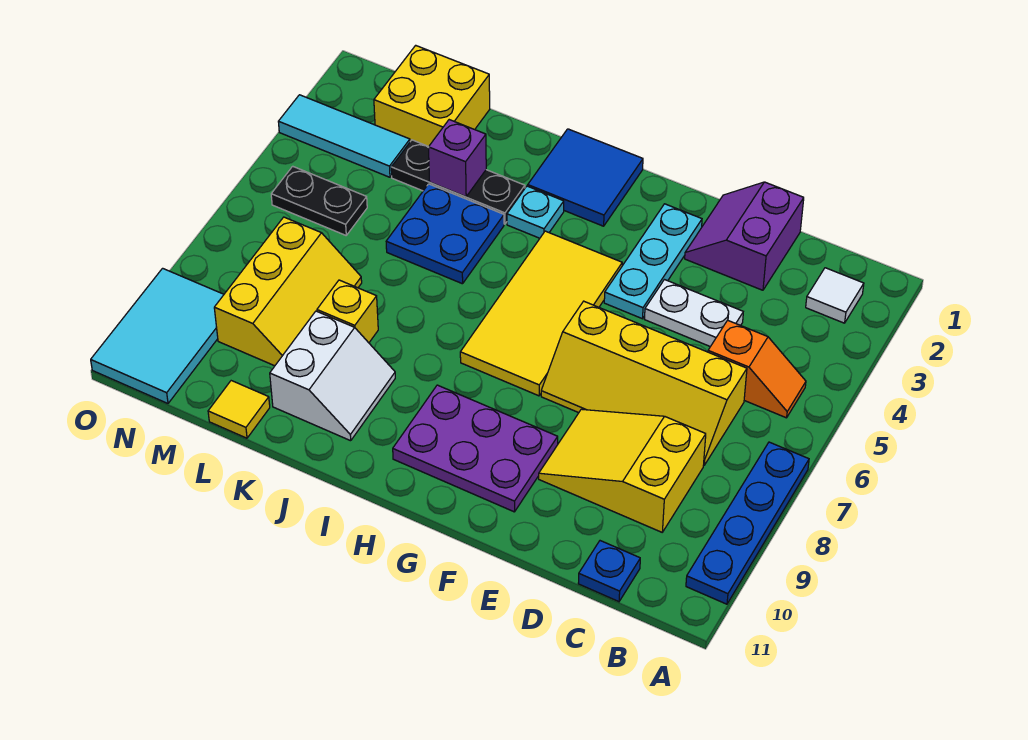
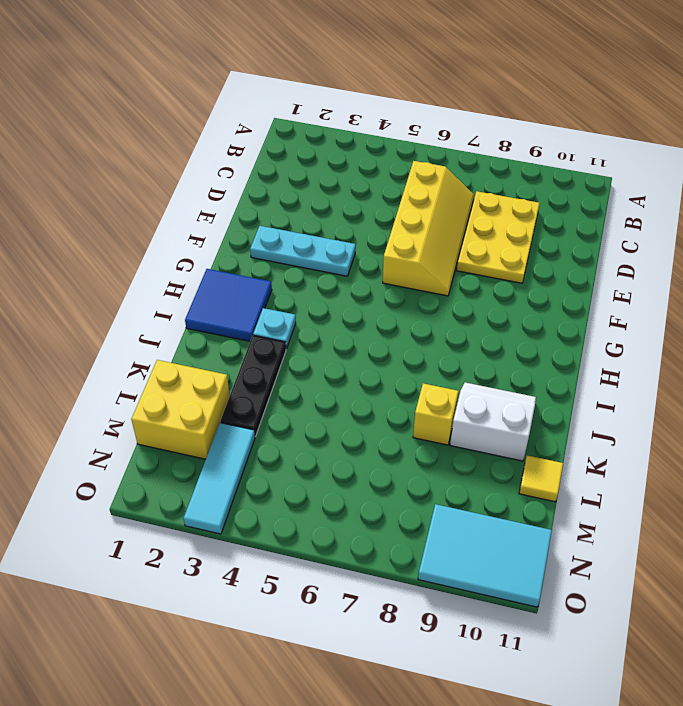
yellow plate C8:E9 level 1 -> yellow slope C8:E9 level 1 top C
none -> blue plate A7:A10 level 1
none -> white tile B2 level 1
none -> orange slope B5:C5 level 1 top C

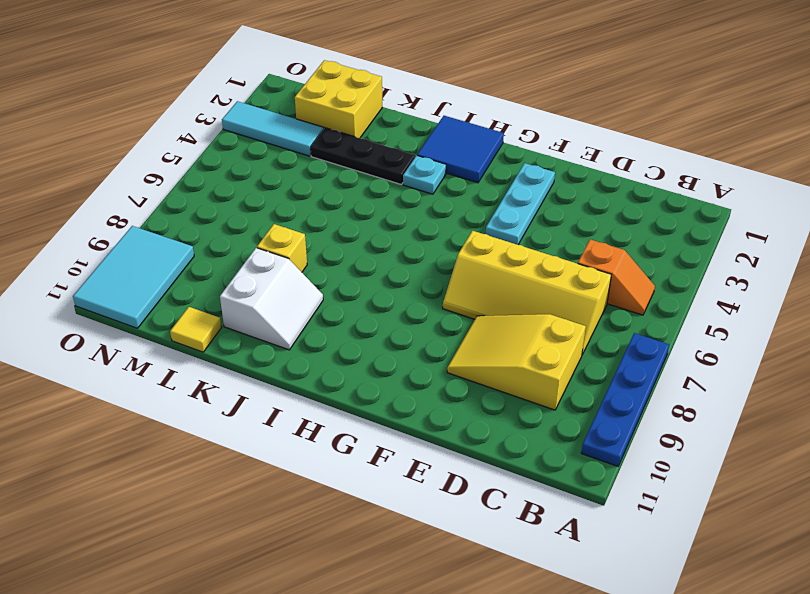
none -> white tile B2 level 1
none -> blue plate C11 level 1
none -> purple slope D1:E2 level 1 top D

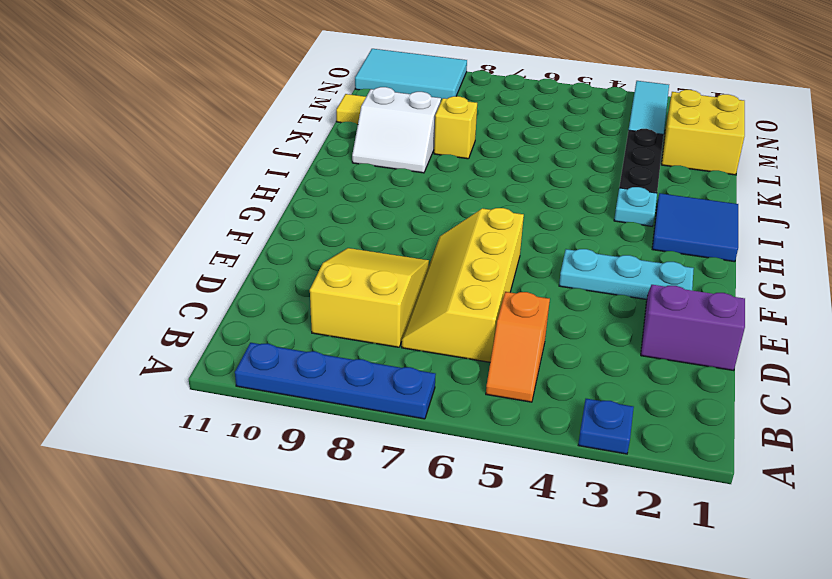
blue plate A3 level 1 -> blue plate C11 level 1
none -> white tile B2 level 1
none -> white plate D4:E4 level 1
none -> purple plate F9:H10 level 1

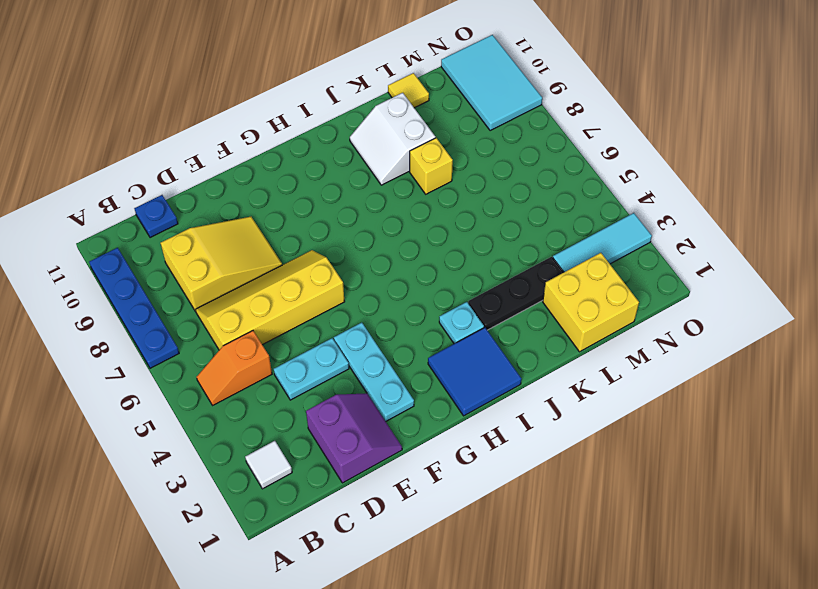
cyan plate D4:E4 level 1 -> white plate D4:E4 level 1
none -> purple plate F9:H10 level 1
none -> yellow tile G4:H7 level 1
none -> blue plate J4:K5 level 1

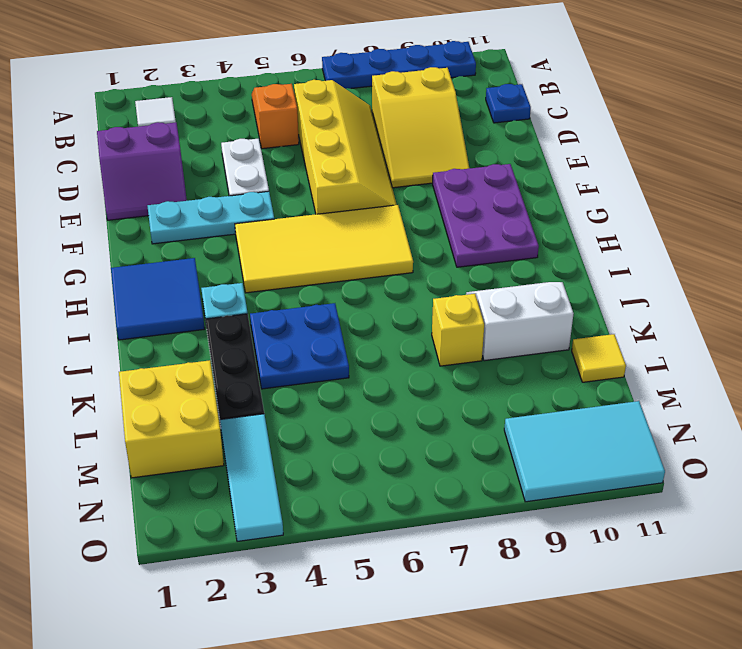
none -> yellow slope L7:M9 level 1 top M
none -> black plate M5:N5 level 1
none -> purple brick K3 level 2

